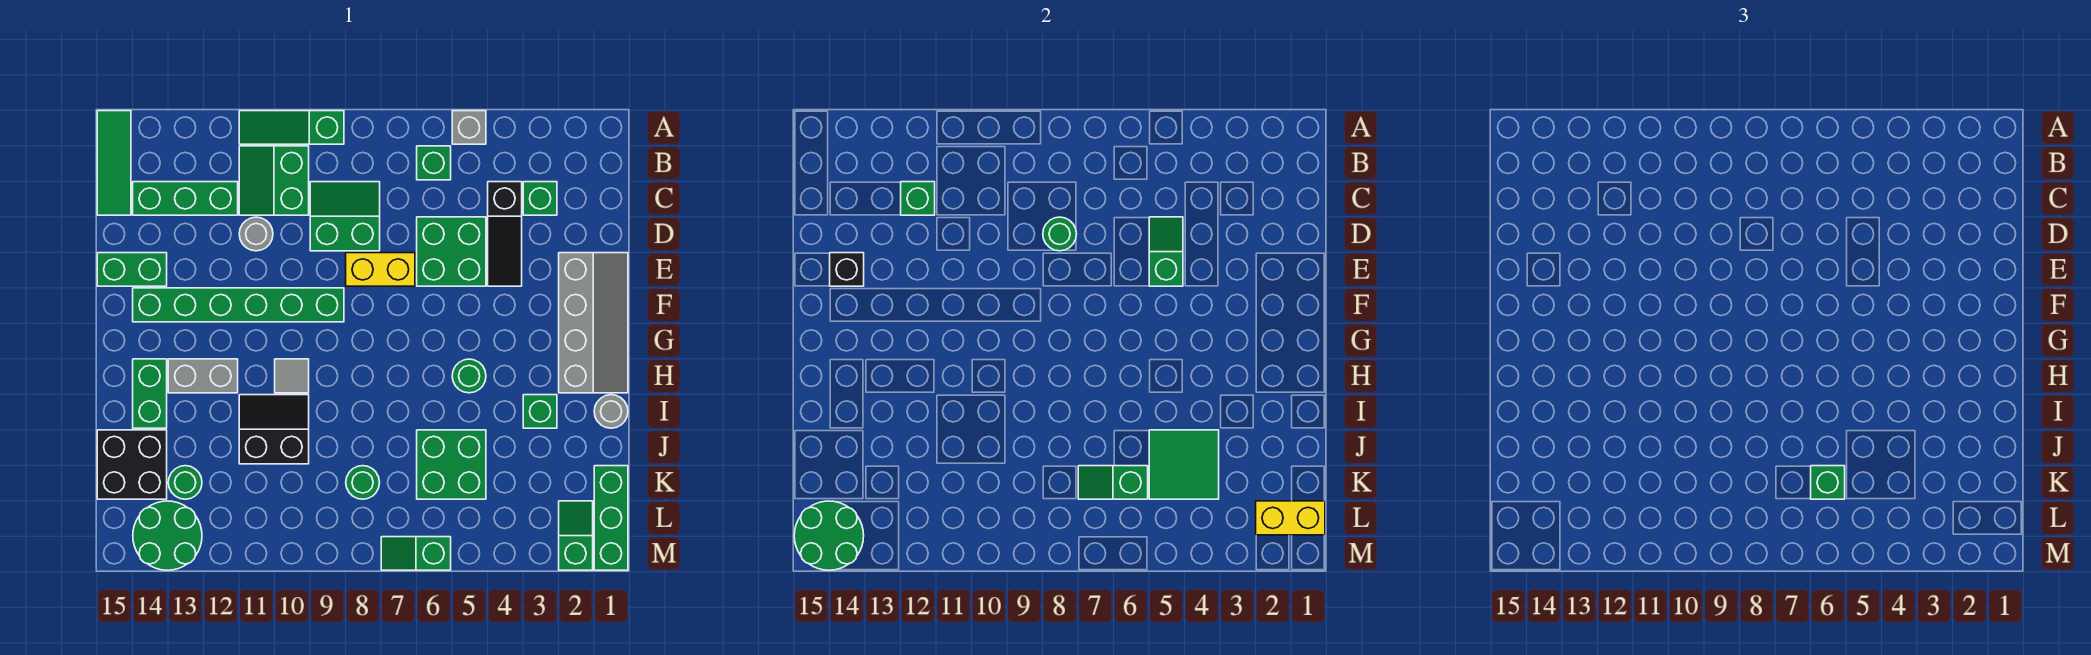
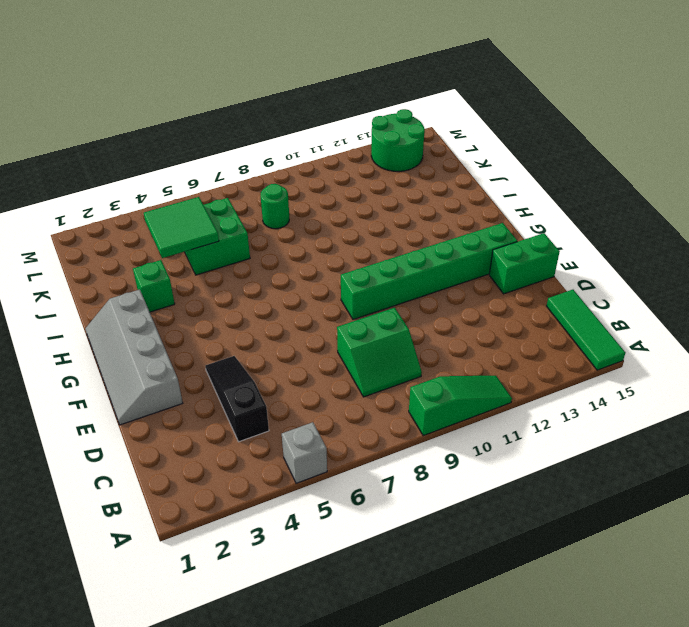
none -> green brick B6 level 1
none -> green slope B10:C11 level 1 top 10
none -> green brick C3 level 1
none -> green brick C12:C14 level 1

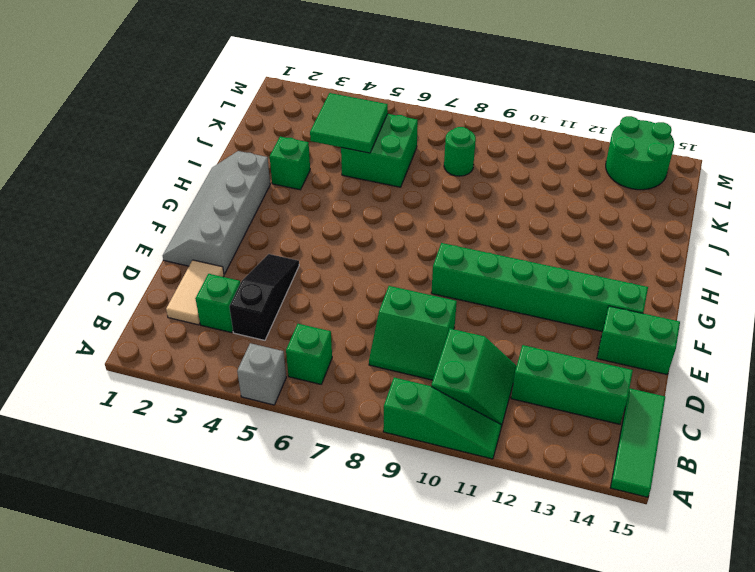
tan tile C2:D2 level 1 -> none
none -> green brick D5:E6 level 1
none -> grey round brick D11 level 1
none -> yellow brick E7:E8 level 1
none -> green round brick H5 level 1

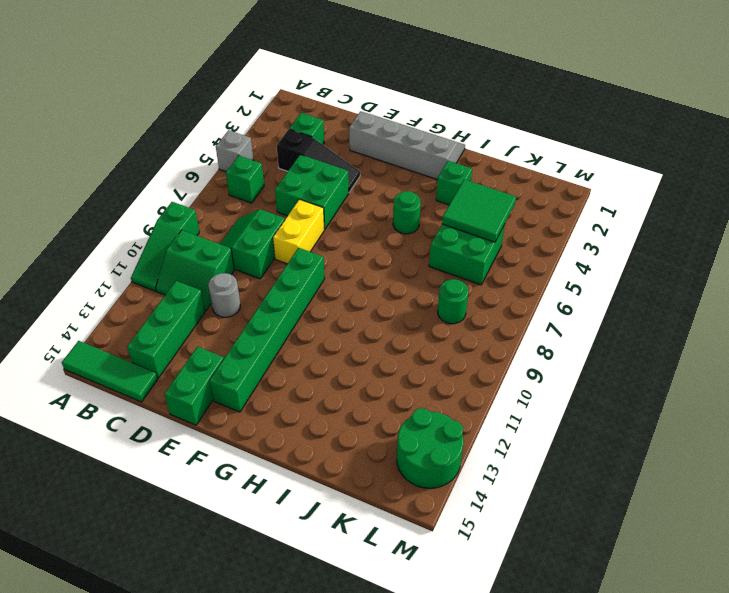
none -> grey tile H10 level 1
none -> grey brick H12:H13 level 1
none -> green brick H14:I14 level 1
none -> grey round brick I1 level 1

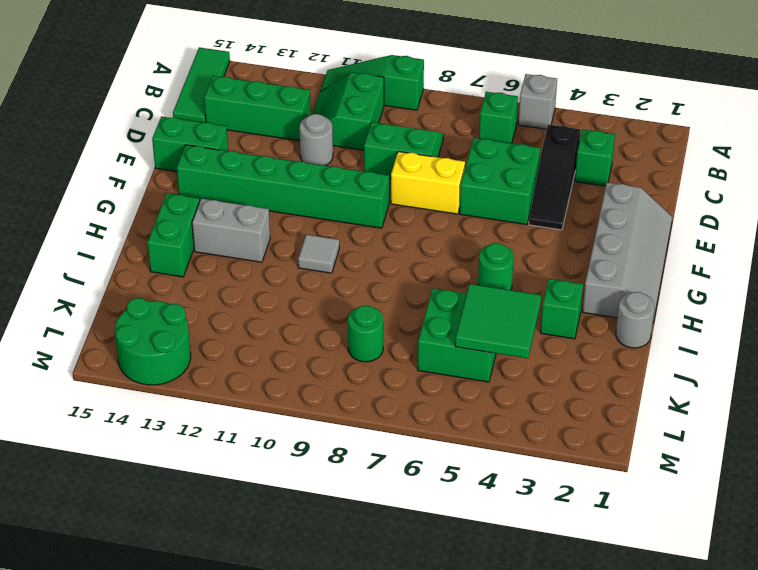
none -> black slope I10:J11 level 1 top J
none -> black brick J14:K15 level 1
none -> green brick K1:M1 level 1
none -> green round brick K13 level 1

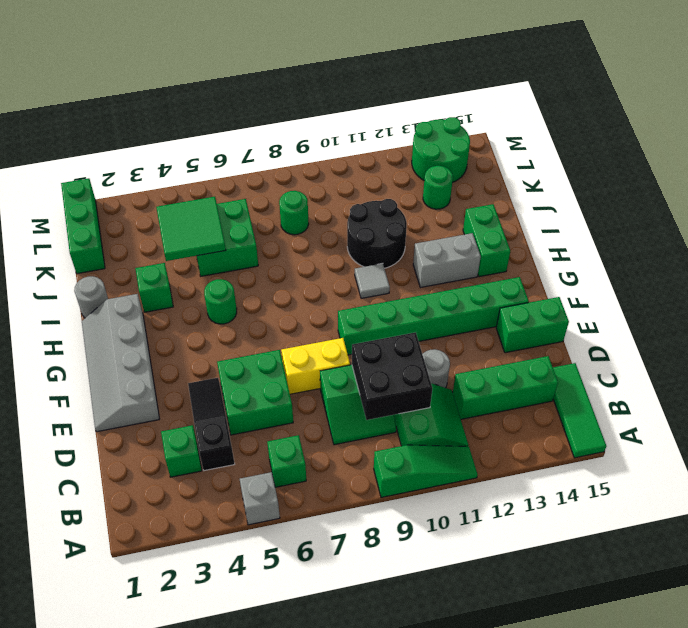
black brick C9:D10 level 2 -> black brick J14:K15 level 1
black round brick I10:J11 level 1 -> black slope I10:J11 level 1 top J
none -> green slope L2:M2 level 1 top M
none -> green slope M6:M7 level 1 top 6
none -> green brick C12 level 2
none -> green slope D5:E5 level 2 top E

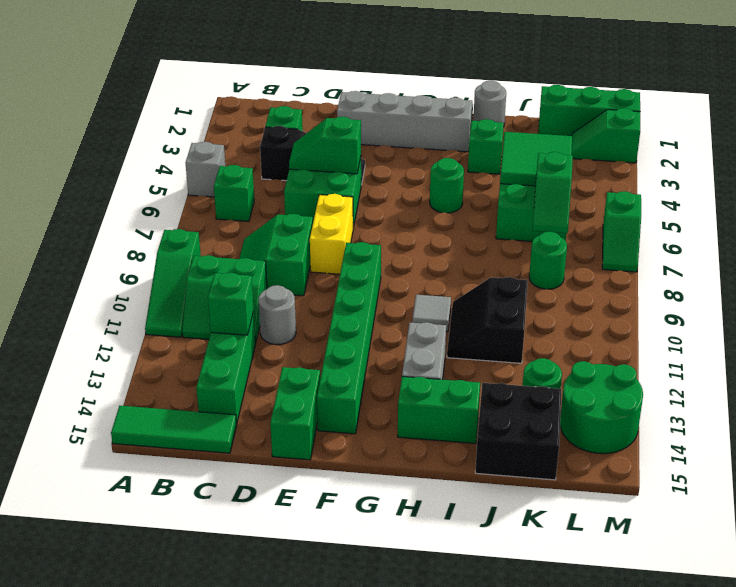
none -> green round brick D8 level 2
none -> black brick E14 level 2
none -> yellow brick L1:L2 level 2
none -> green round brick L14:M15 level 2

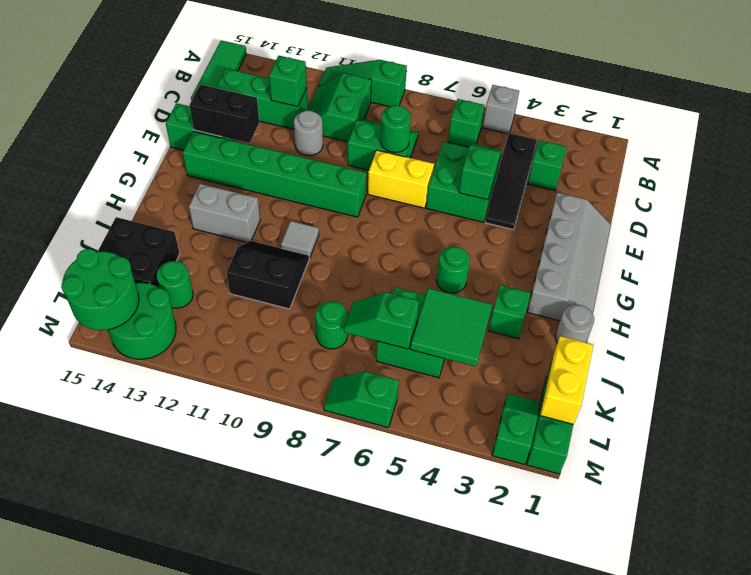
black brick E13:E14 level 2 -> black brick E14 level 2
yellow brick K1:L1 level 2 -> yellow brick L1:L2 level 2
none -> green brick H14:I14 level 1
none -> green brick K6 level 3

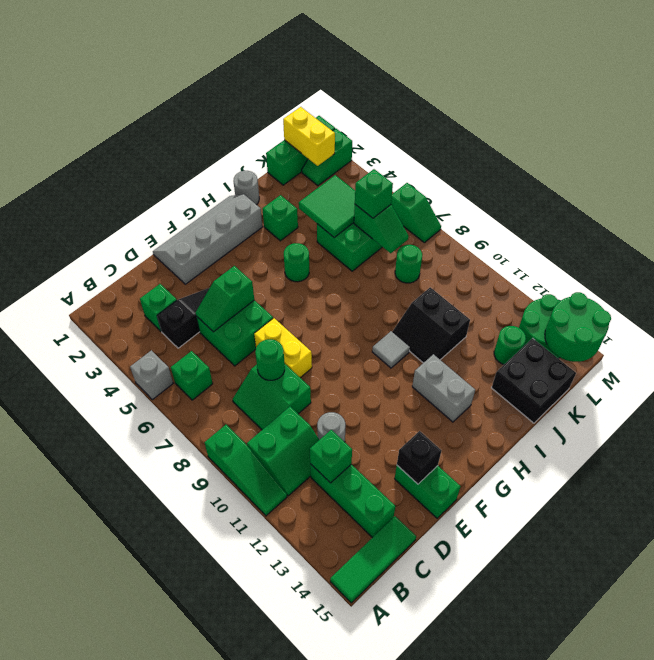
none -> green brick F9:F14 level 1
none -> green brick H14:I14 level 1

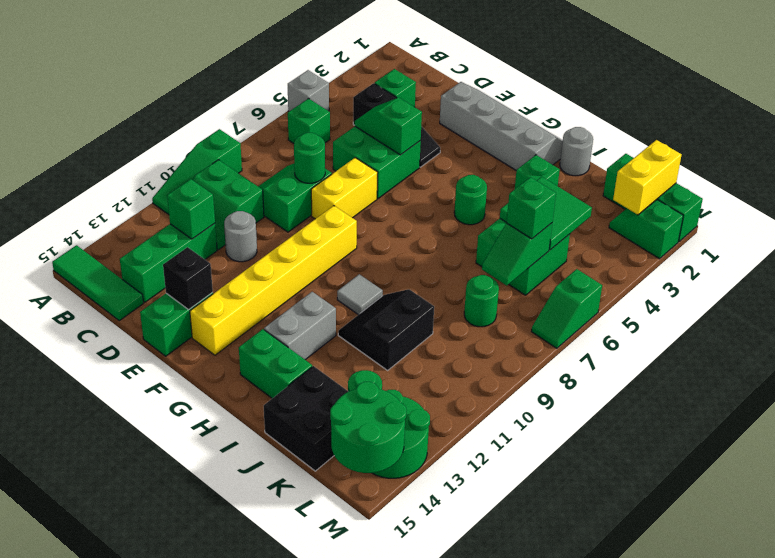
yellow brick F9:F14 level 1 -> green brick F9:F14 level 1

